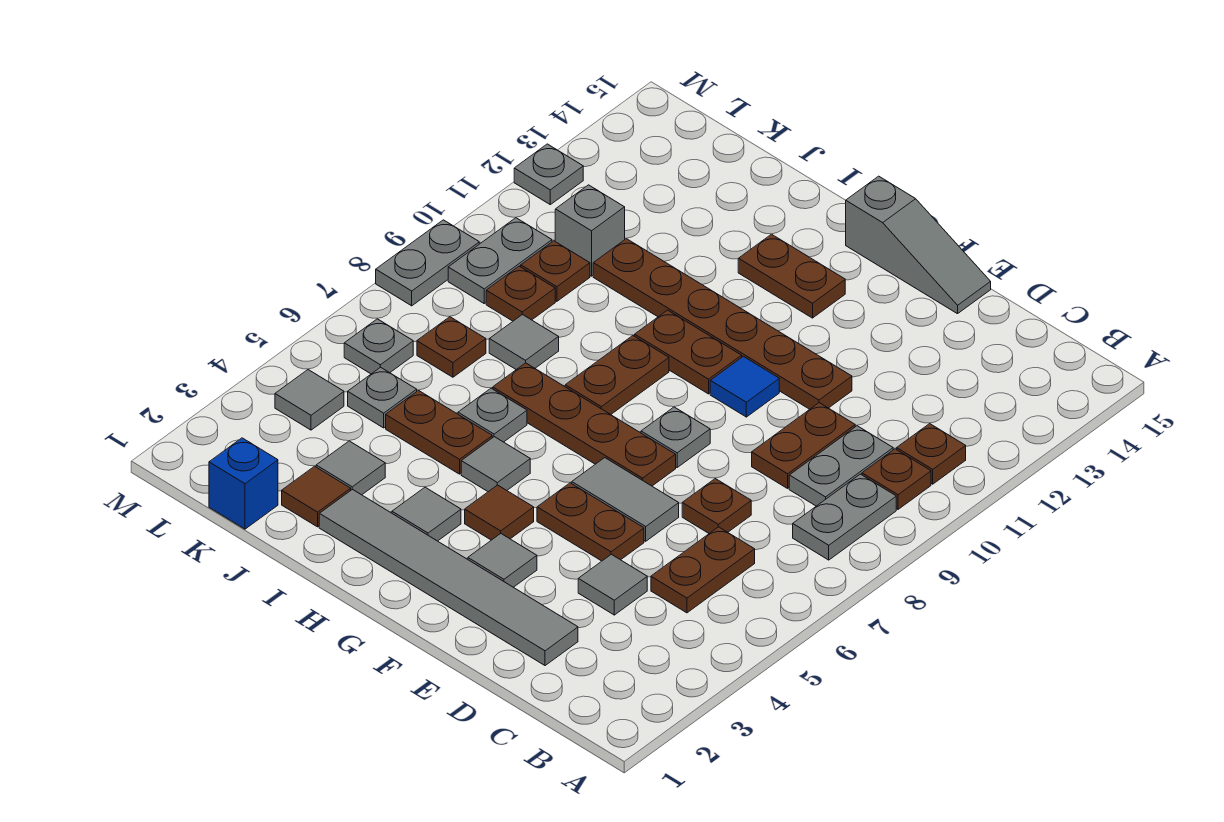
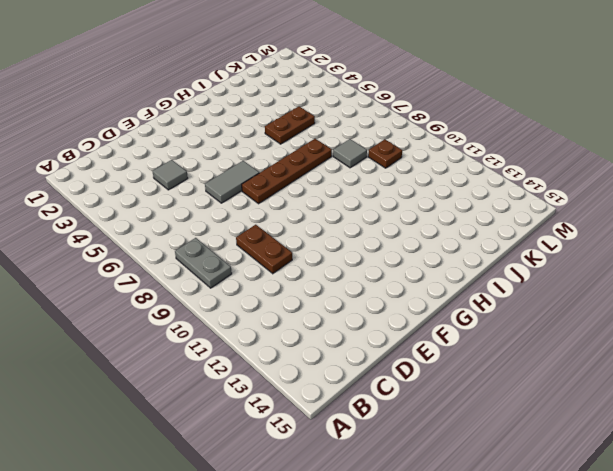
none -> brown plate B10 level 1
none -> brown plate B11 level 1
none -> brown plate C5:C6 level 1
none -> grey plate C9:C10 level 1

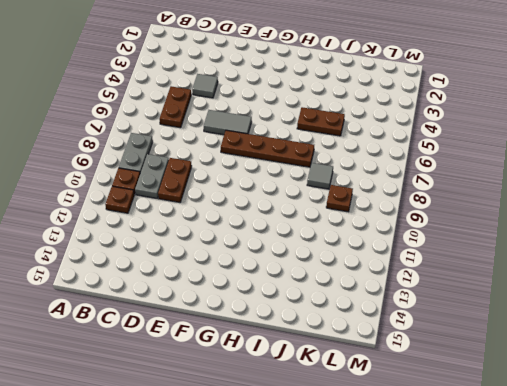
none -> grey tile D2:I2 level 1
none -> brown plate D7 level 1
none -> brown plate E5:F5 level 1
none -> brown plate E11:J11 level 1

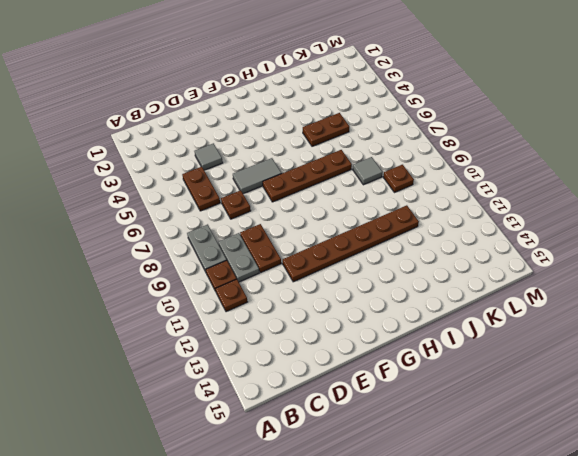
none -> grey tile D2:I2 level 1
none -> brown plate E5:F5 level 1
none -> grey slope E15:G15 level 1 top G
none -> grey tile F3 level 1

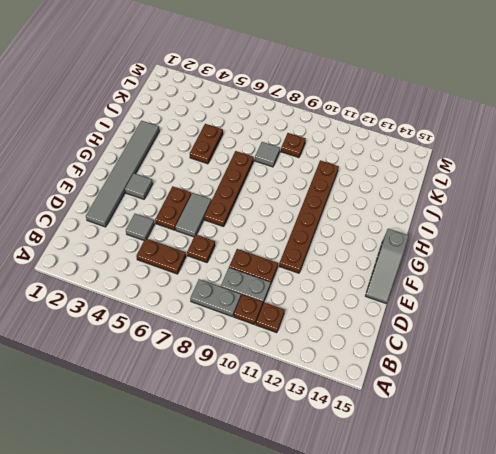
none -> grey plate F8 level 1
none -> blue tile F10 level 1
none -> brown tile G4 level 1
none -> brown plate G10:H10 level 1

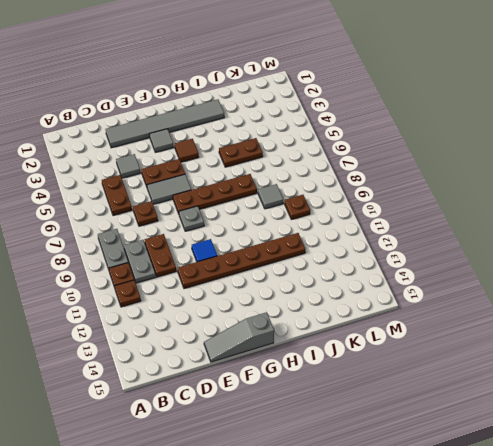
none -> brown plate G10:H10 level 1
none -> brown plate G13:H13 level 1
none -> grey tile H3 level 1
none -> grey tile H5 level 1

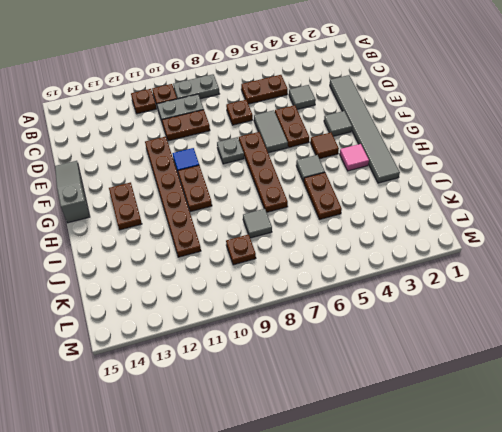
pink tile H3 level 1 -> grey tile H3 level 1
none -> brown plate H8:H9 level 1
none -> grey plate I6 level 1
none -> brown tile J2 level 1
none -> grey tile J3 level 1

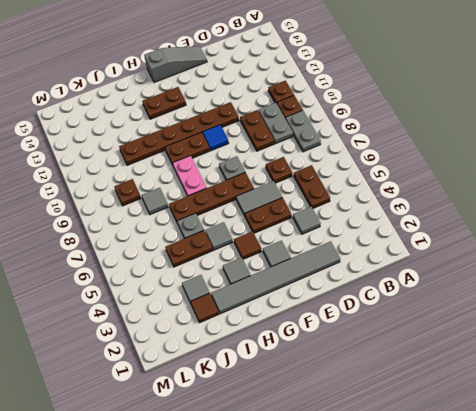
pink plate H8:H9 level 1 -> brown plate H8:H9 level 1
none -> blue brick K1 level 1
none -> grey plate K5 level 1
none -> brown plate K7 level 1
none -> brown plate K10 level 1

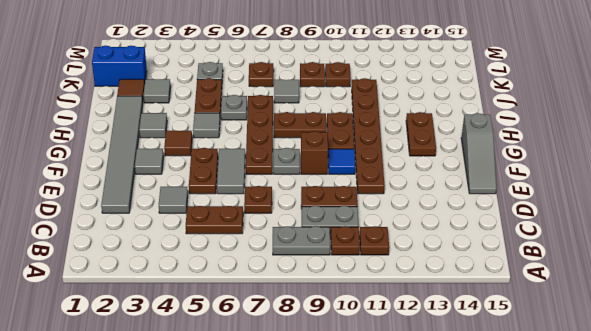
brown brick F9 level 1 -> none
blue brick K1:K2 level 1 -> blue brick K1 level 1
none -> grey brick K11 level 1
none -> grey tile L4 level 1
none -> grey plate L6 level 1
none -> grey plate L9:L10 level 1

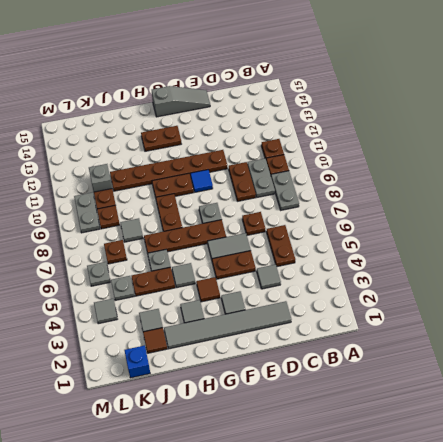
none -> grey plate M8:M9 level 1
none -> grey plate M12 level 1

